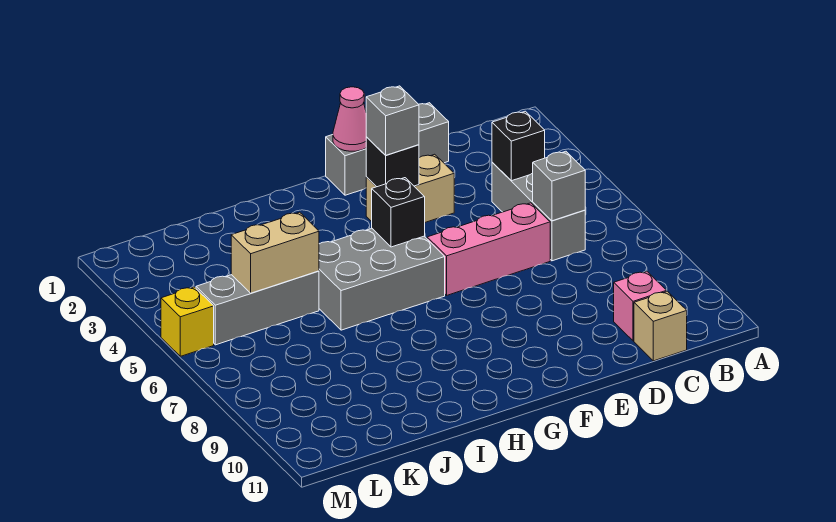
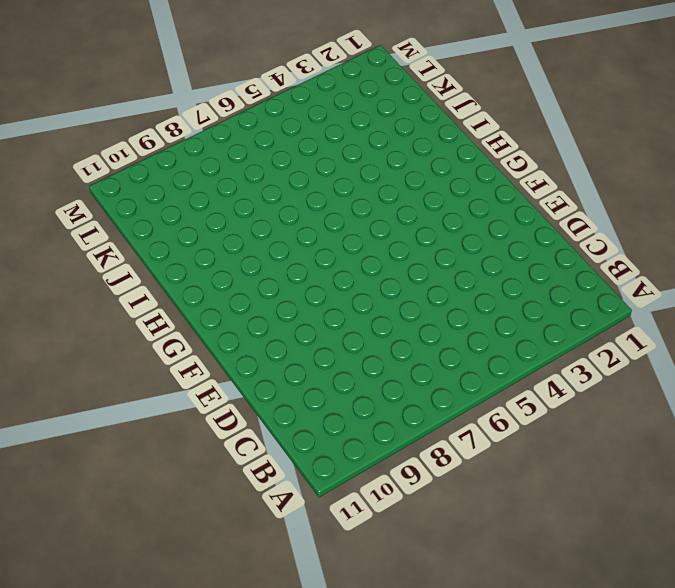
none -> grey brick C4:C6 level 1
none -> pink brick C10 level 1
none -> tan brick C11 level 1

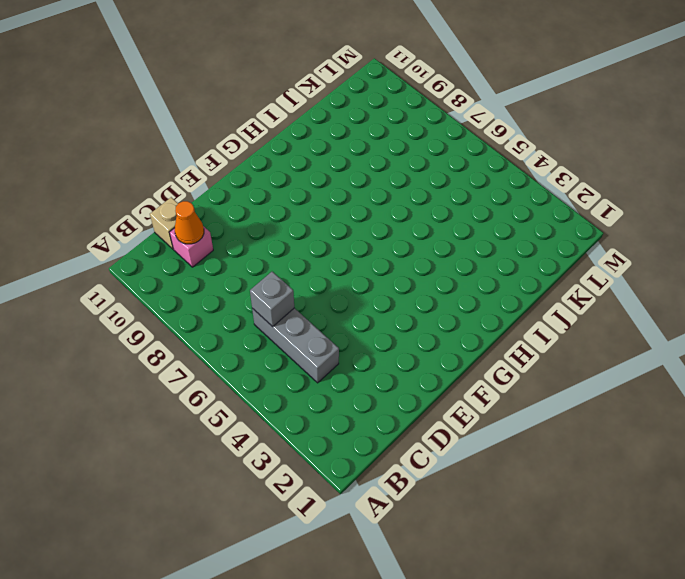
orange cone C10 level 2 -> none
none -> grey brick D1:F1 level 1
none -> pink brick D6:F6 level 1
none -> tan brick E3:F3 level 1

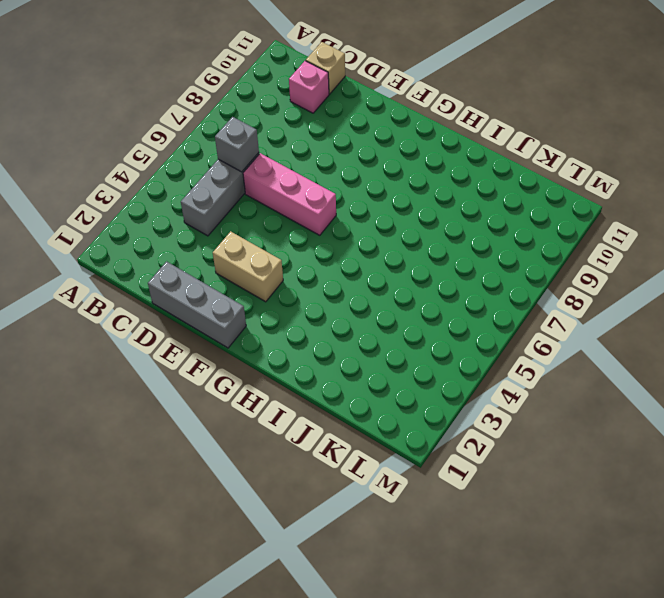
none -> grey brick G5:I6 level 1
none -> grey brick J5:L5 level 1
none -> yellow brick M5 level 1

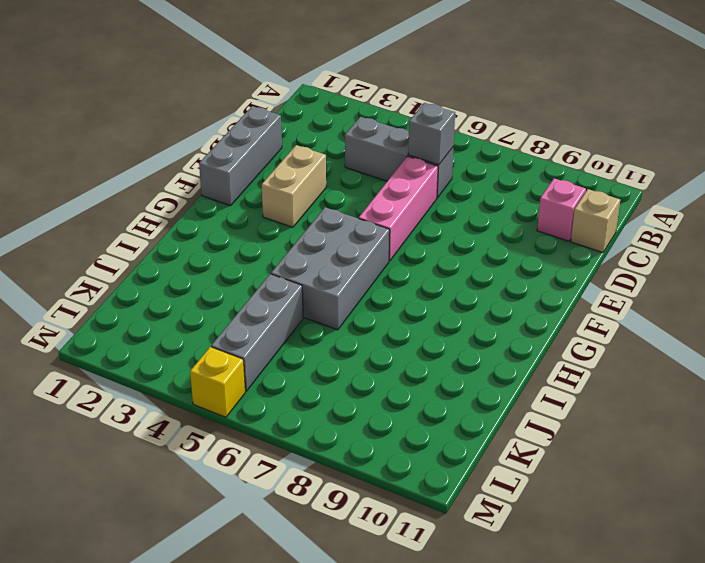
none -> black brick C4 level 2
none -> pink cone F1 level 2
none -> black brick F3 level 2

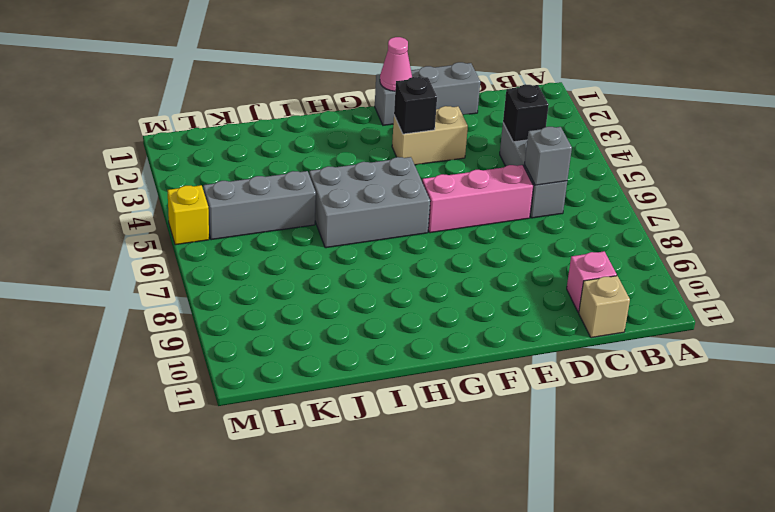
none -> black brick G5 level 2
none -> tan brick J5:K5 level 2
none -> grey brick F3 level 3

